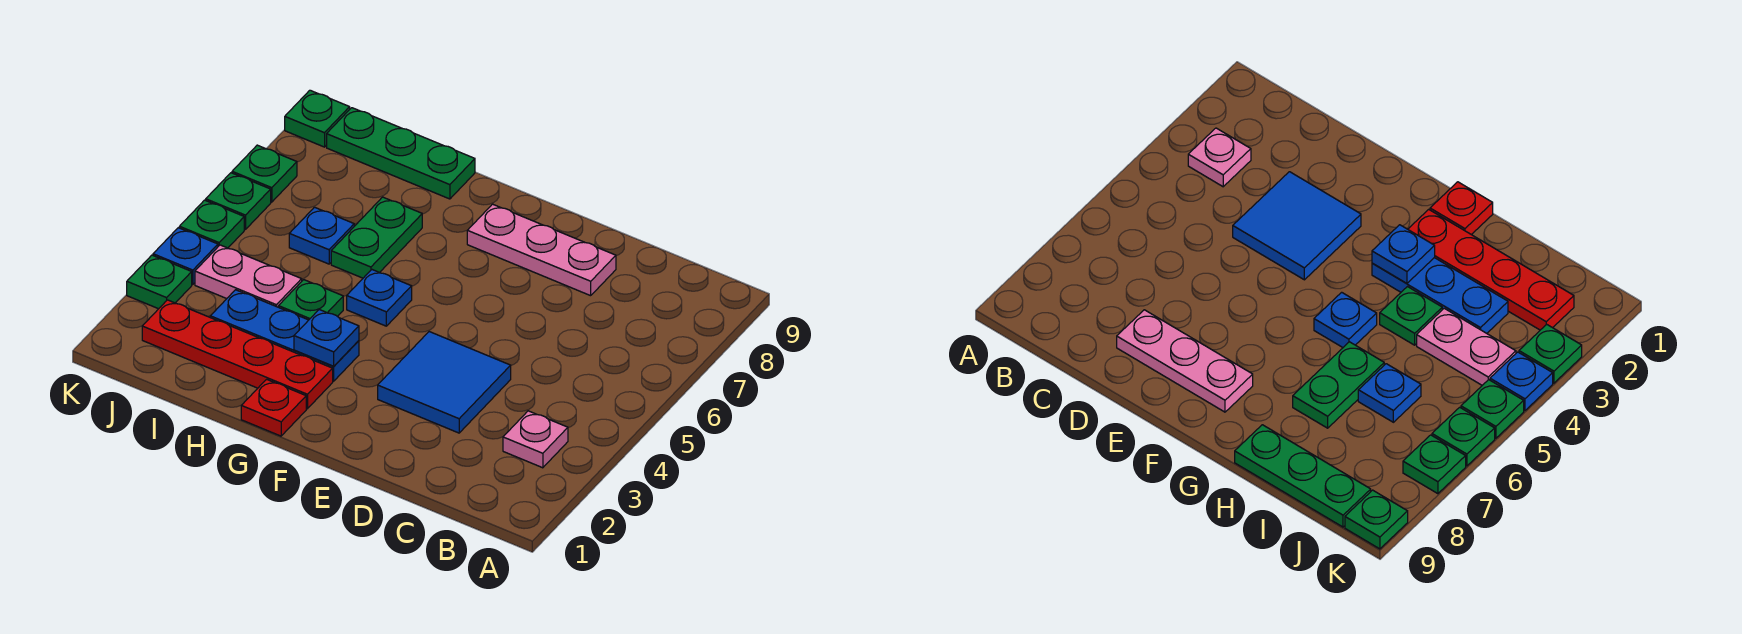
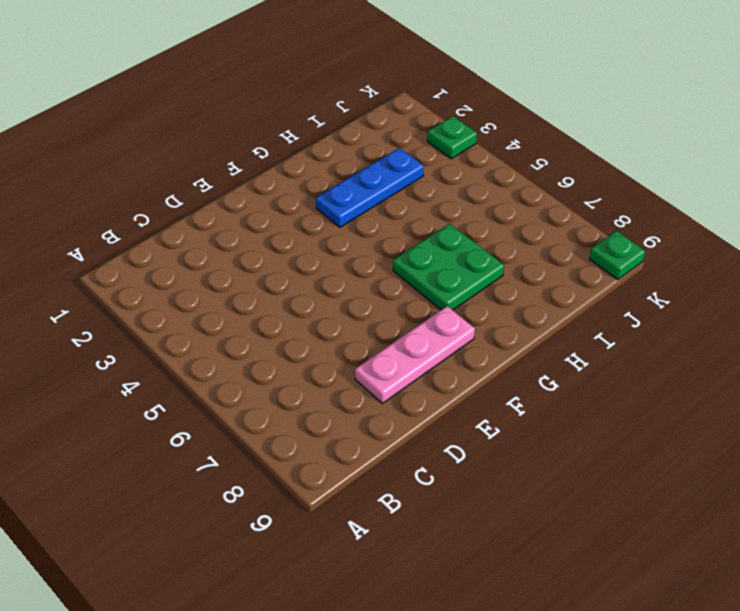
green plate G6:H7 level 1 -> green plate H6:H7 level 1
none -> pink plate B3 level 1
none -> blue tile D3:E4 level 1
none -> red plate G1 level 1

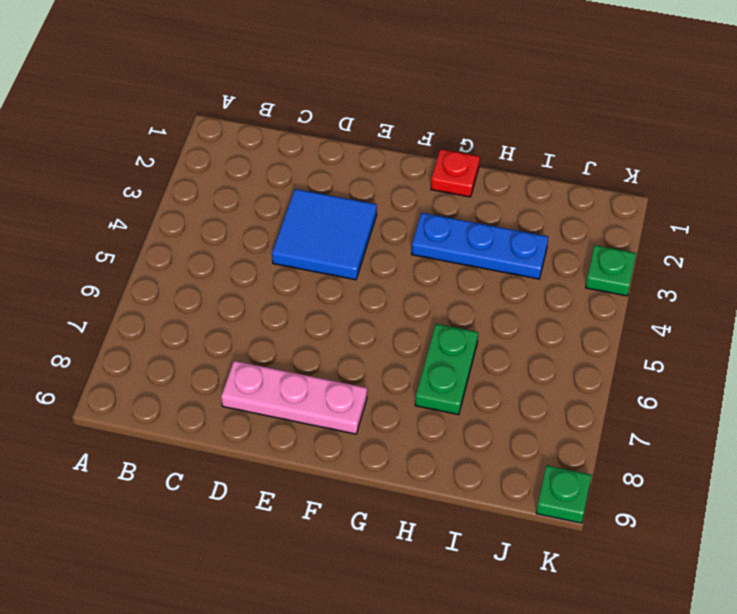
none -> pink plate B3 level 1
none -> red plate G2:J2 level 1
none -> blue plate G5 level 1

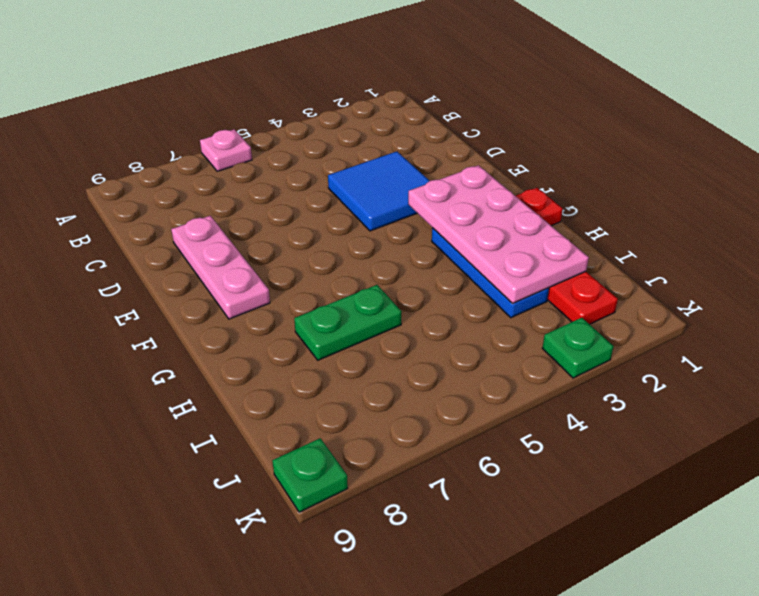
pink plate A6 level 1 -> pink plate B3 level 1
pink plate F2:I3 level 2 -> blue plate G3 level 2
none -> blue plate G5 level 1
none -> green plate H4 level 1
none -> green plate H9:J9 level 1

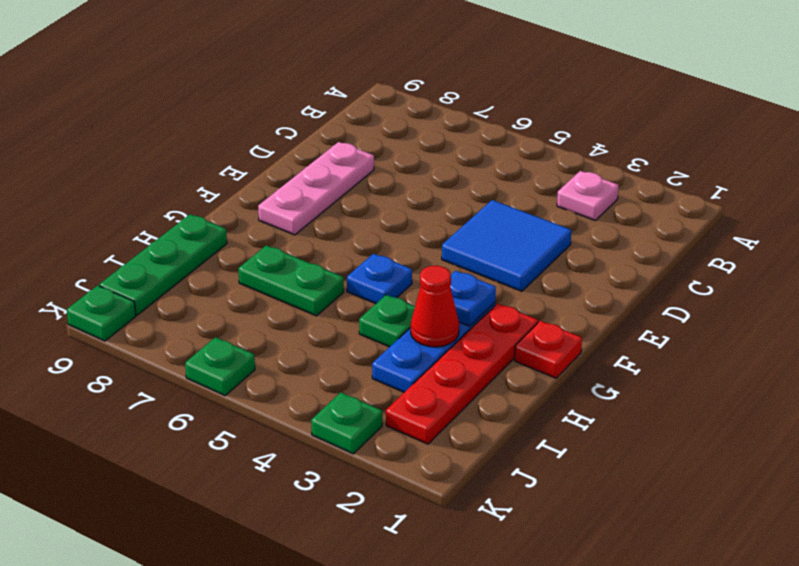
red cone H3 level 2 -> none
none -> pink plate I4:J4 level 1
none -> blue plate I6 level 1
none -> blue plate K4 level 1

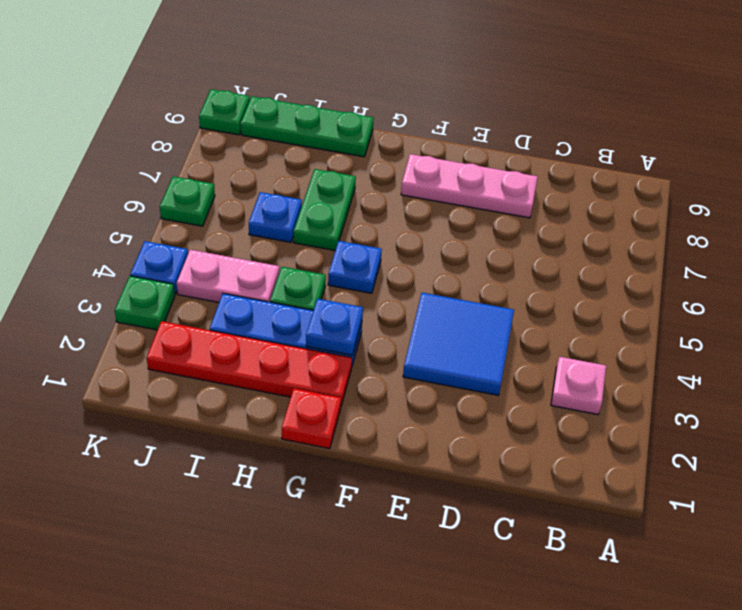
none -> green plate K5 level 1
none -> green plate K7 level 1

